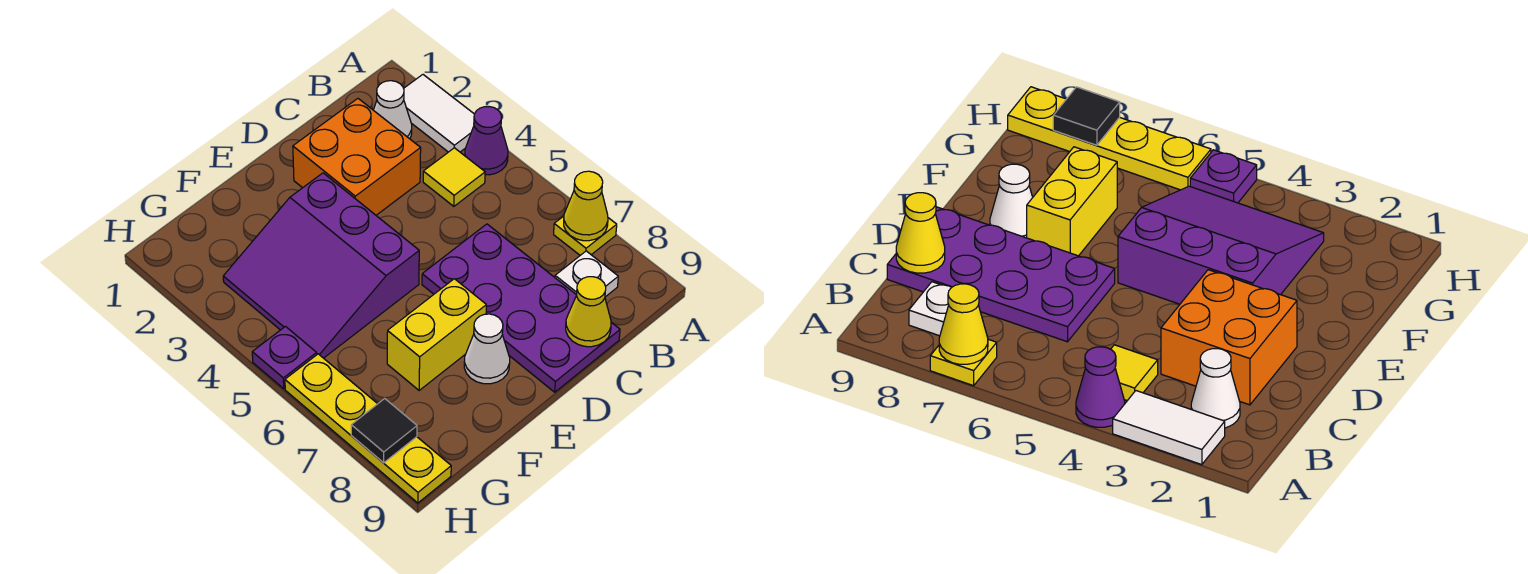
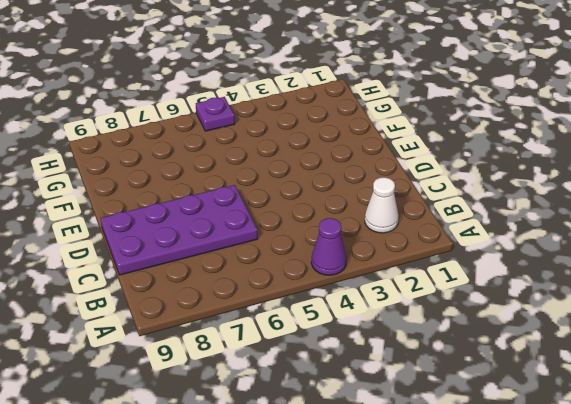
none -> white tile A2:A3 level 1
none -> yellow plate A7 level 1
none -> yellow tile B4 level 1

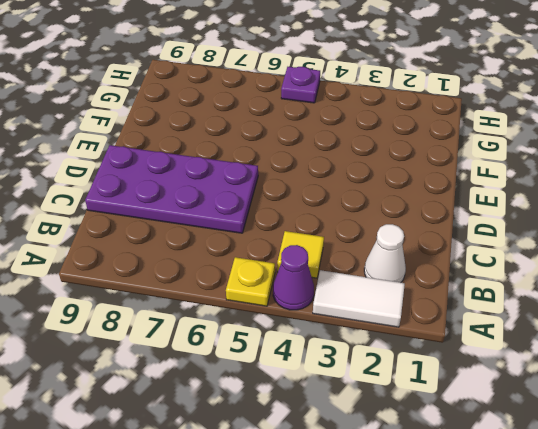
yellow plate A5 level 1 -> yellow plate A7 level 1
none -> white plate B8 level 1
none -> orange brick C2:D3 level 1
none -> purple slope E3:G5 level 1 top E

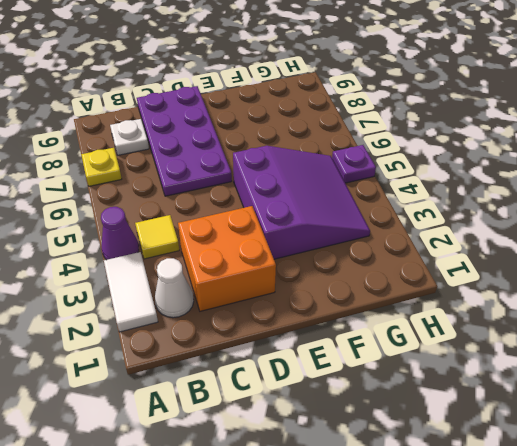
none -> yellow brick E7:F7 level 1
none -> white cone E8 level 1
none -> yellow plate H6:H9 level 1

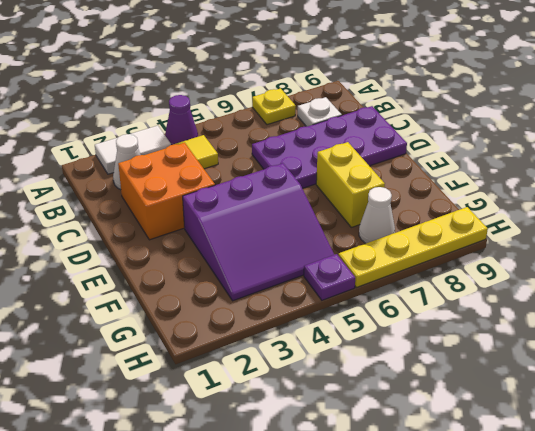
white cone G7 level 1 -> white cone E8 level 1
none -> yellow cone A7 level 2
none -> yellow cone C9 level 2
none -> black tile H8 level 2

